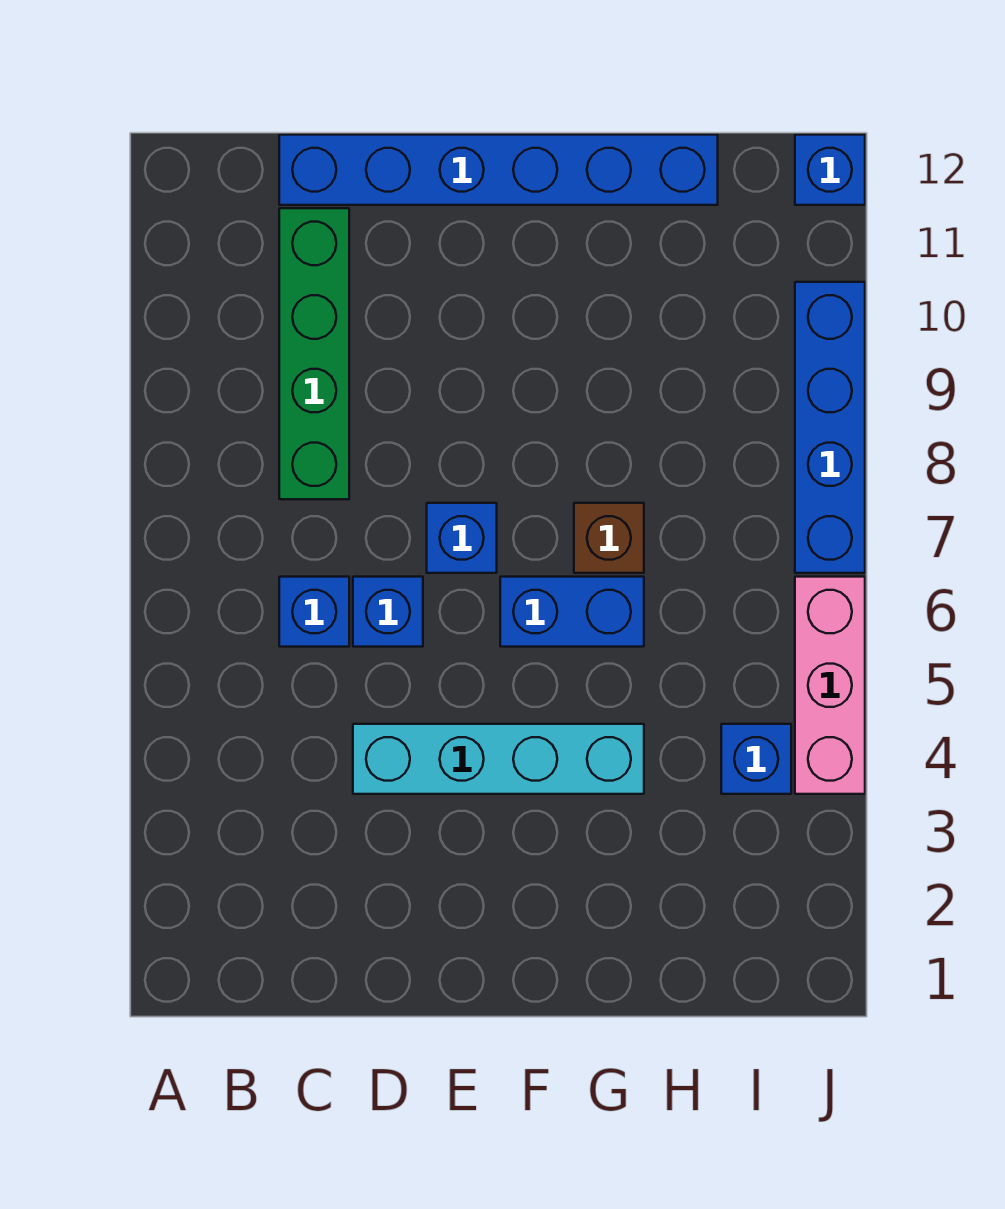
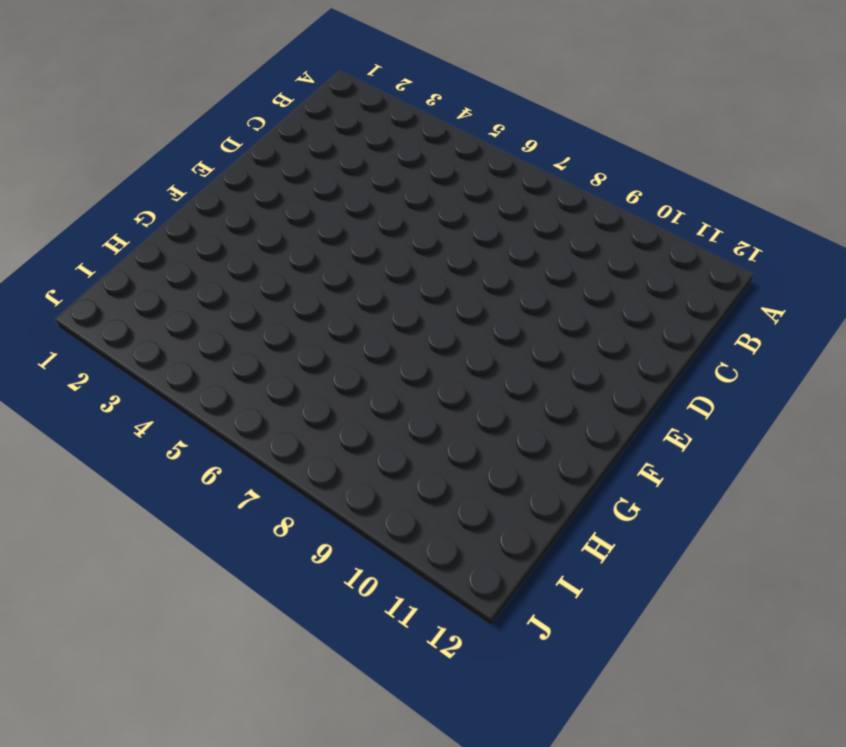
none -> blue brick C6 level 1
none -> green brick C8:C11 level 1
none -> blue brick C12:H12 level 1

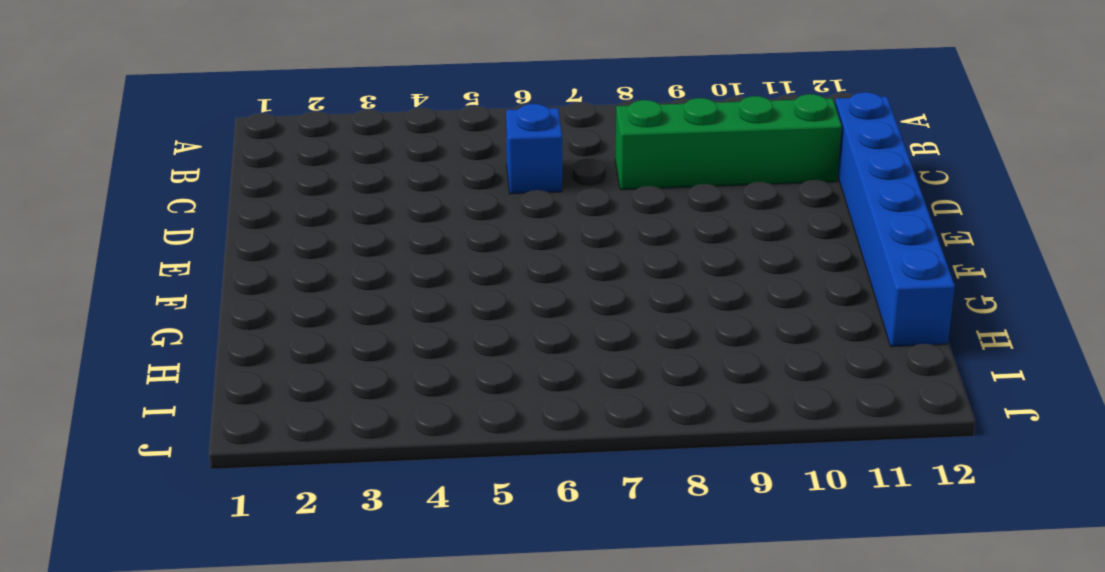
none -> cyan brick D4:G4 level 1
none -> blue brick D6 level 1
none -> blue brick E7 level 1

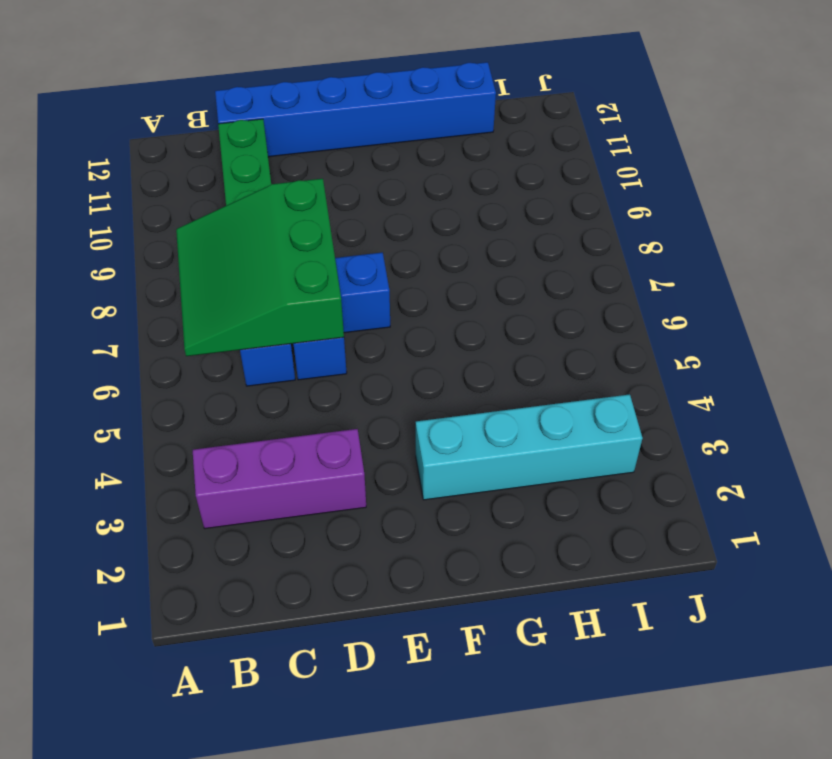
purple brick B3:D3 level 1 -> none
green slope B6:D8 level 2 top D -> none
cyan brick F3:I3 level 1 -> cyan brick D4:G4 level 1
none -> blue brick F6:G6 level 1
none -> brown brick G7 level 1
none -> blue brick I4 level 1

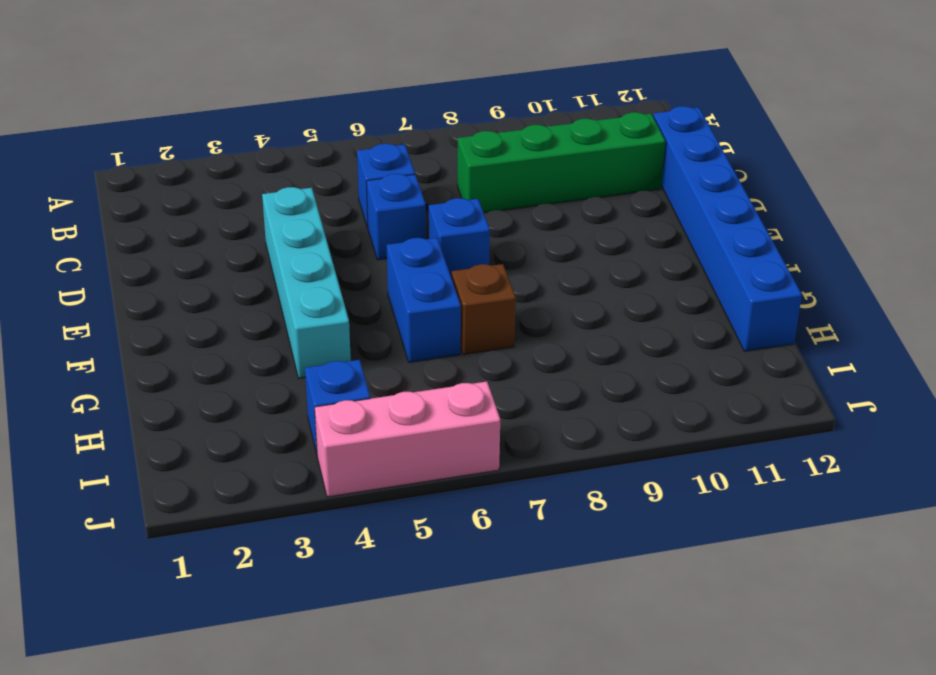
none -> blue brick J7:J10 level 1
none -> blue brick J12 level 1

